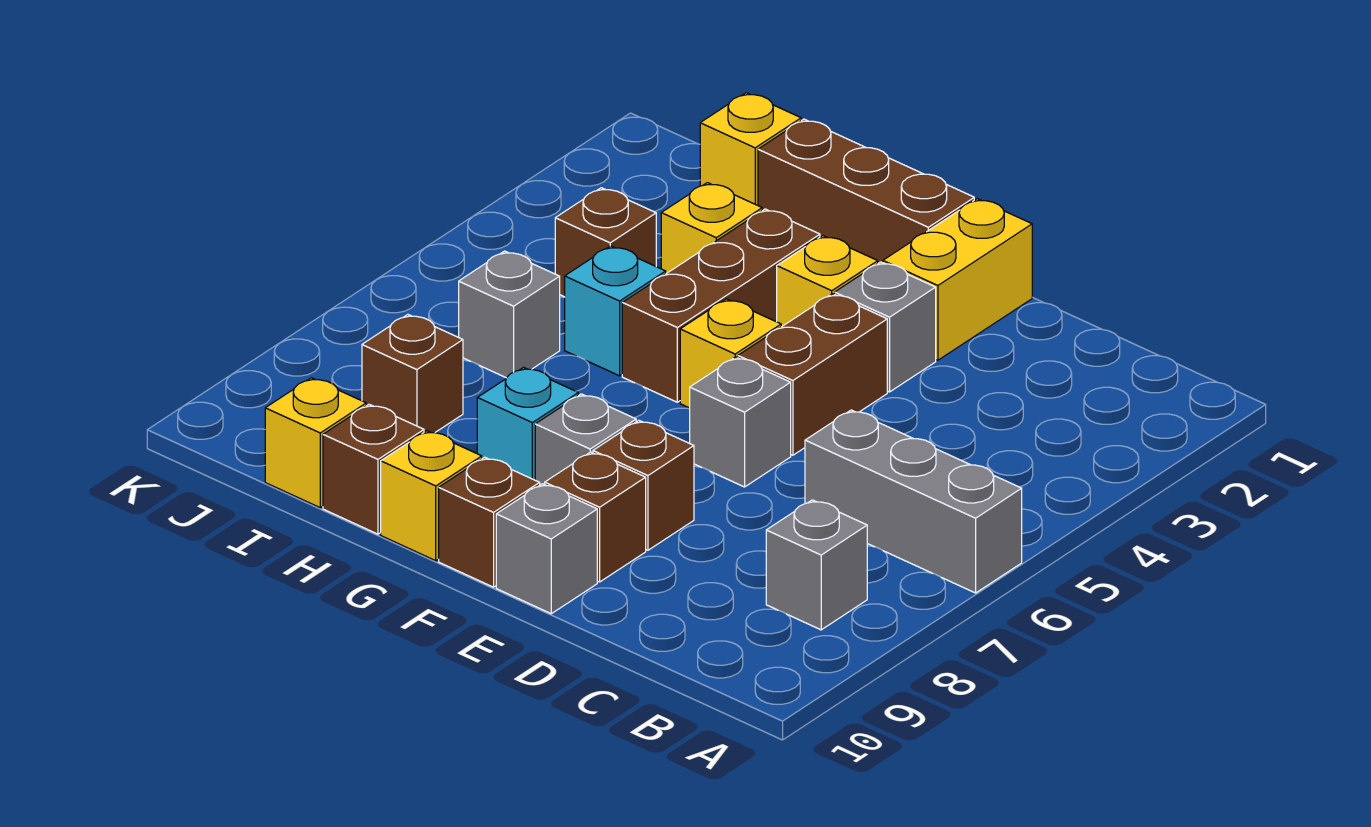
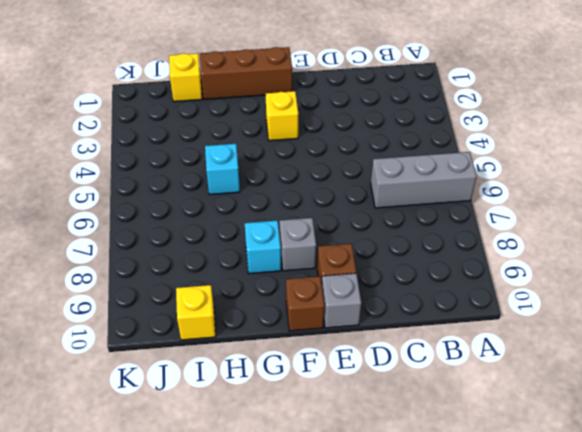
none -> grey brick B8 level 1
none -> yellow brick E1:E2 level 1
none -> grey brick E3 level 1

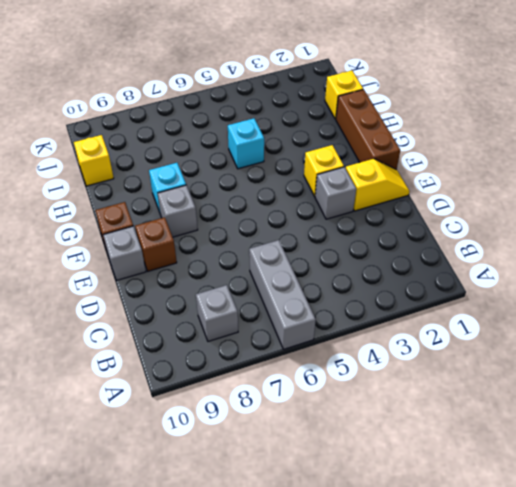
yellow slope E1:E2 level 1 top 2 -> yellow brick E1:E2 level 1
none -> brown brick E4:E5 level 1
none -> grey brick E6 level 1
none -> brown brick E8 level 1

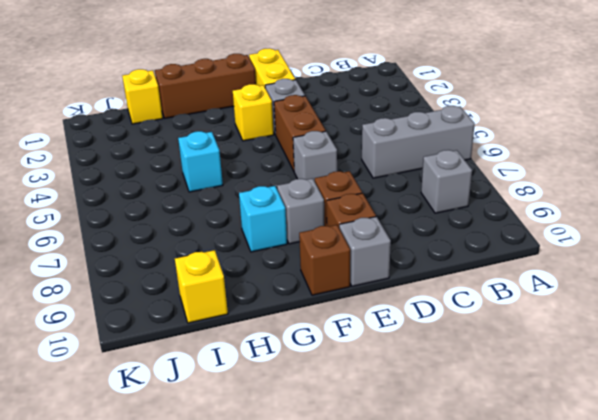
none -> yellow brick F5 level 1
none -> brown brick G3:G5 level 1
none -> yellow brick G10 level 1

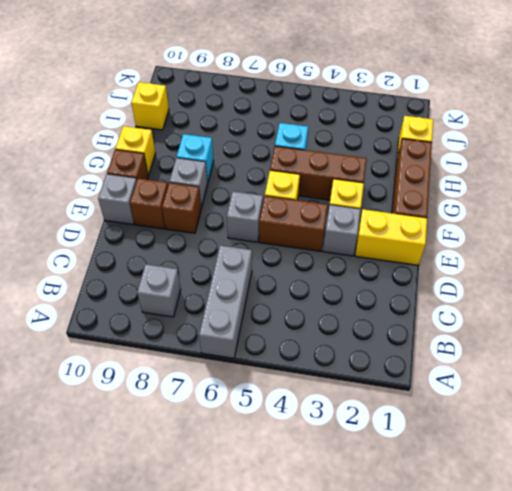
none -> yellow brick H3 level 1
none -> brown brick H10 level 1
none -> brown brick I4 level 1

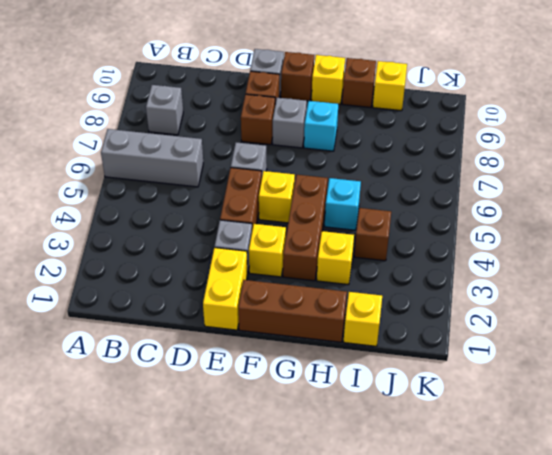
none -> grey brick I6 level 1
none -> brown brick I8 level 1

